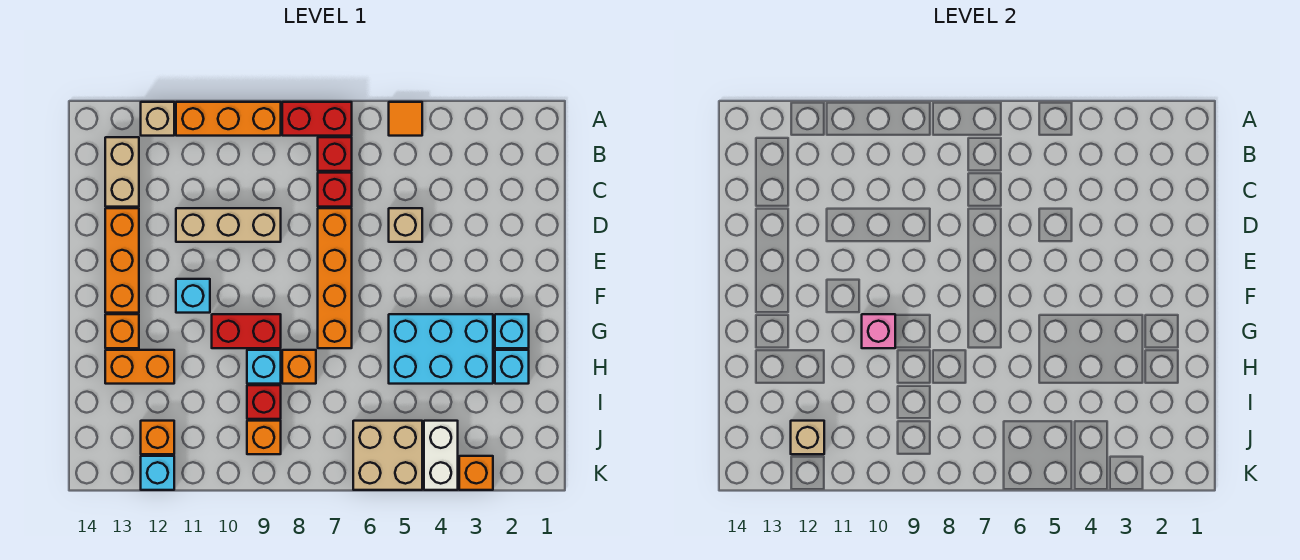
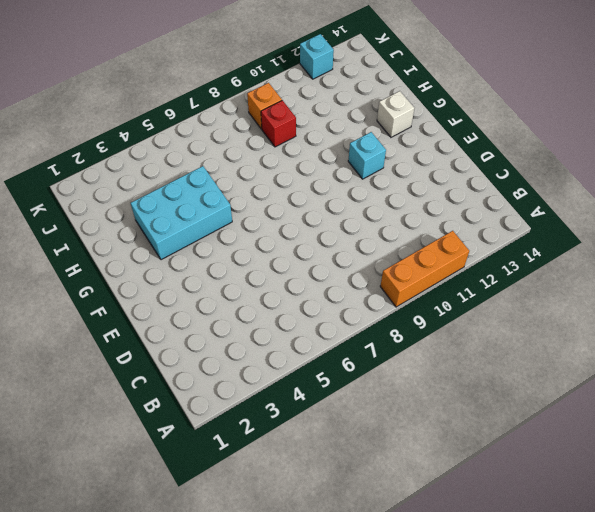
white brick G13 level 1 -> orange brick G13 level 1
none -> orange tile A5 level 1
none -> red brick A7:A8 level 1
none -> tan brick A12 level 1

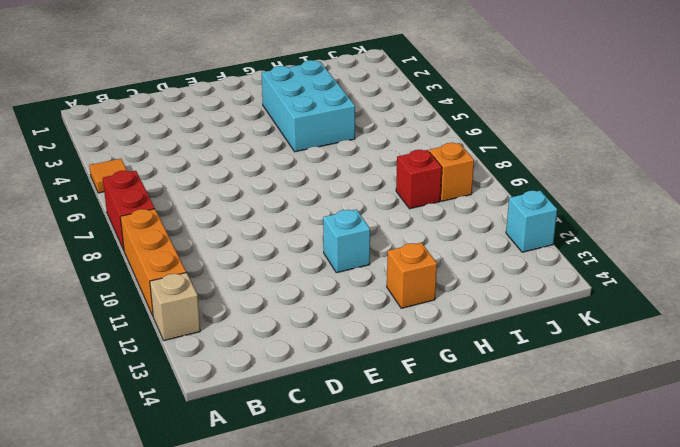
none -> red brick B7 level 1
none -> tan brick B13:C13 level 1
none -> red brick C7 level 1

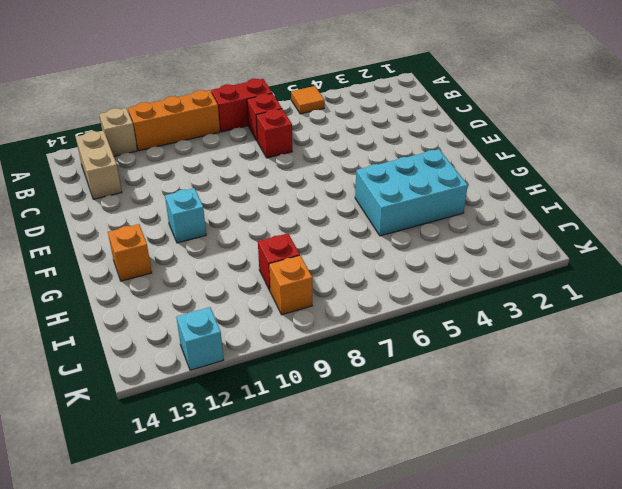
none -> tan brick D5 level 1
none -> orange brick D7:G7 level 1
none -> tan brick D9:D11 level 1

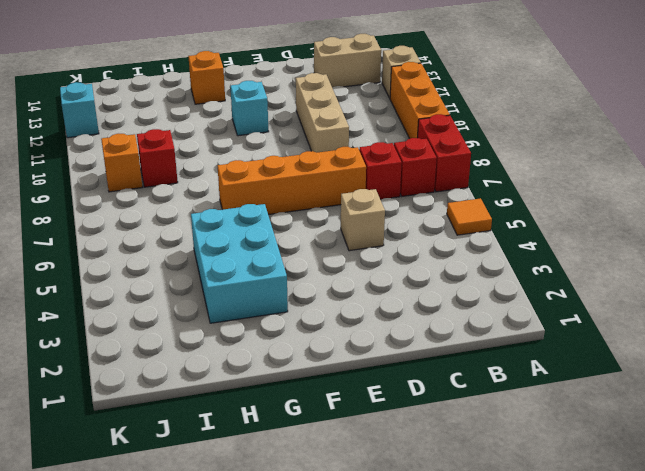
none -> orange brick D13:F13 level 1
none -> cyan brick G2 level 1
none -> red brick G9:G10 level 1

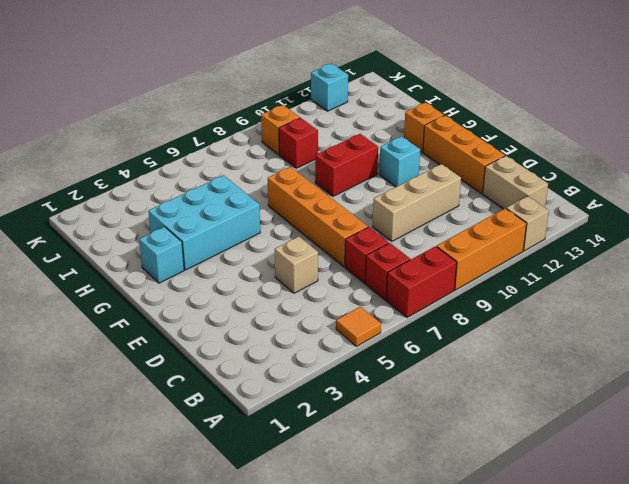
none -> cyan brick H2 level 1
none -> orange brick H8 level 1
none -> cyan brick H9 level 1

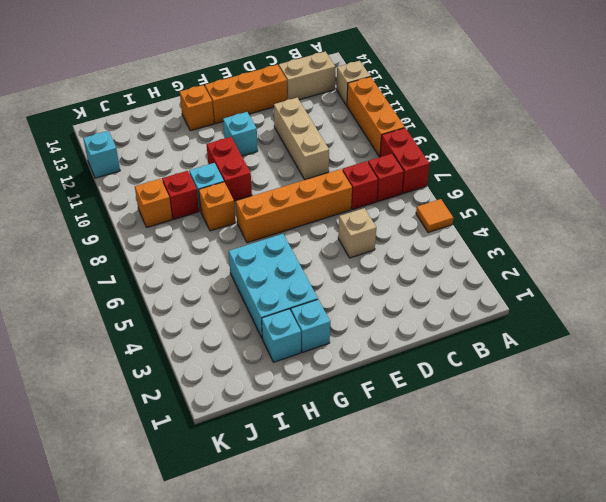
none -> orange brick H12:H13 level 1
none -> white brick J4:K4 level 1
none -> tan brick J5:K6 level 1

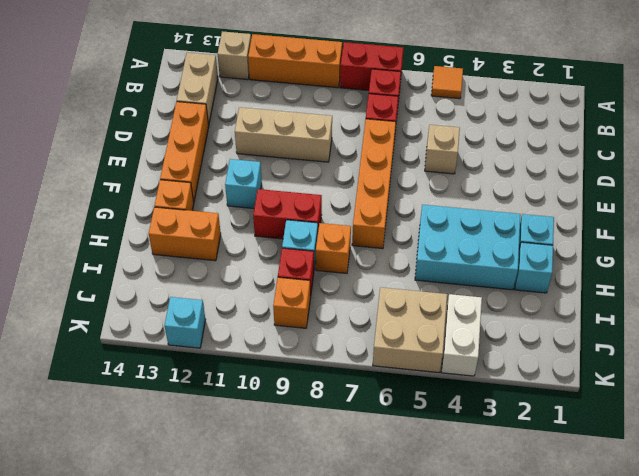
none -> orange brick J12 level 1
none -> orange brick K3 level 1
none -> pink brick G10 level 2

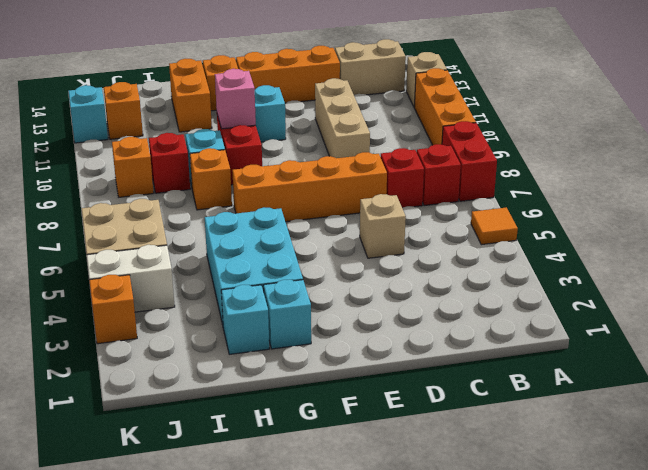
none -> tan brick J12 level 2

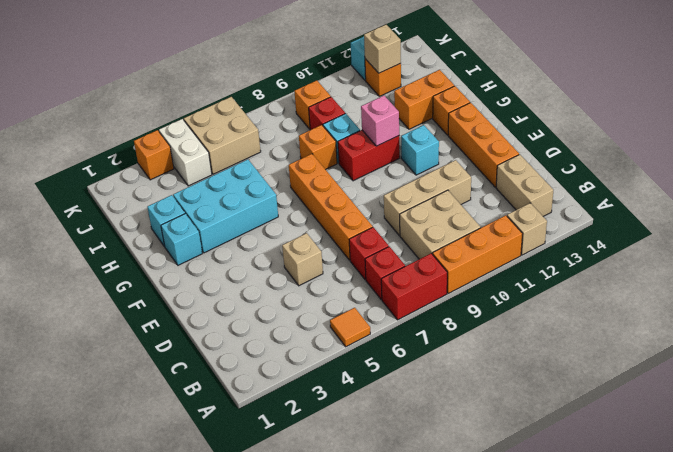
tan brick B9:C10 level 1 -> none

